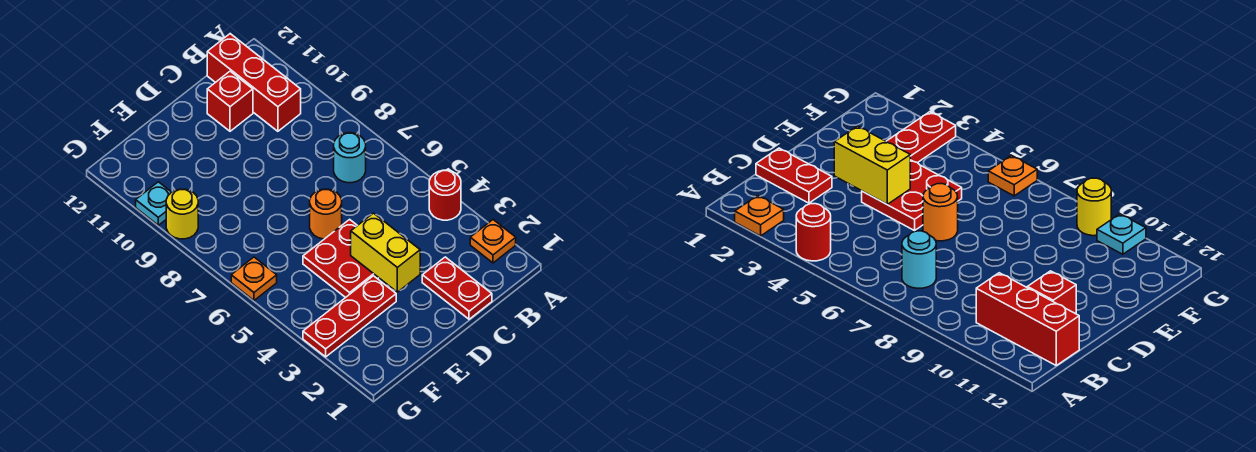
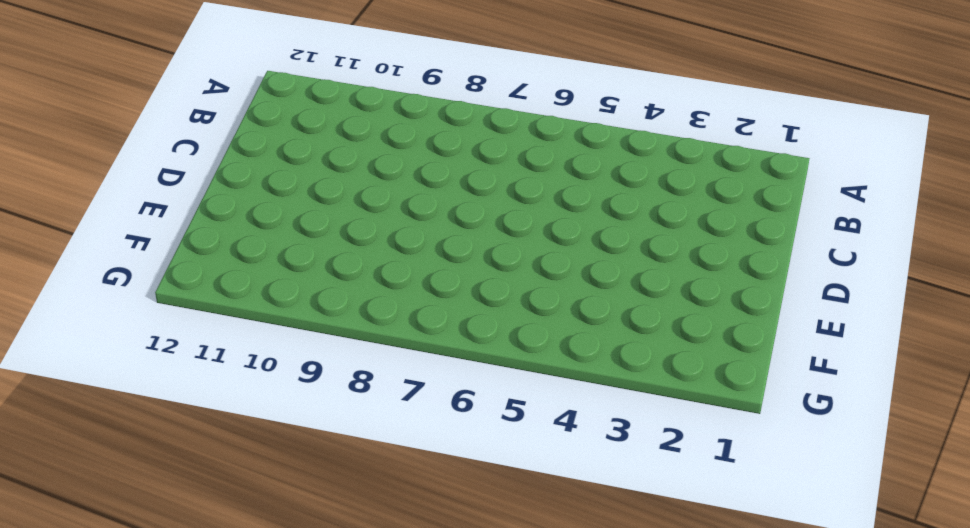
none -> orange plate A2 level 1
none -> red round brick A4 level 1
none -> cyan round brick B7 level 1

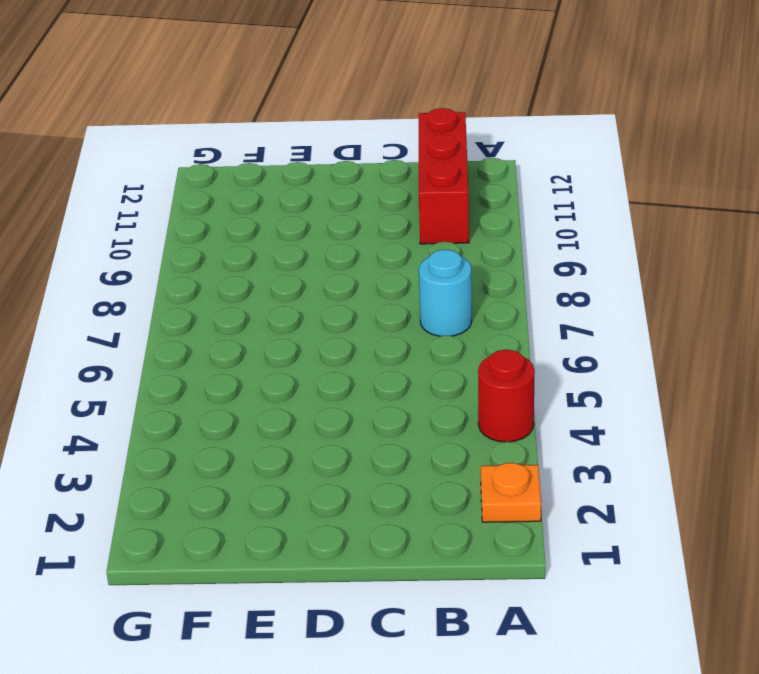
none -> red plate C1:C2 level 1
none -> red brick C11 level 1
none -> red plate D4:E5 level 1

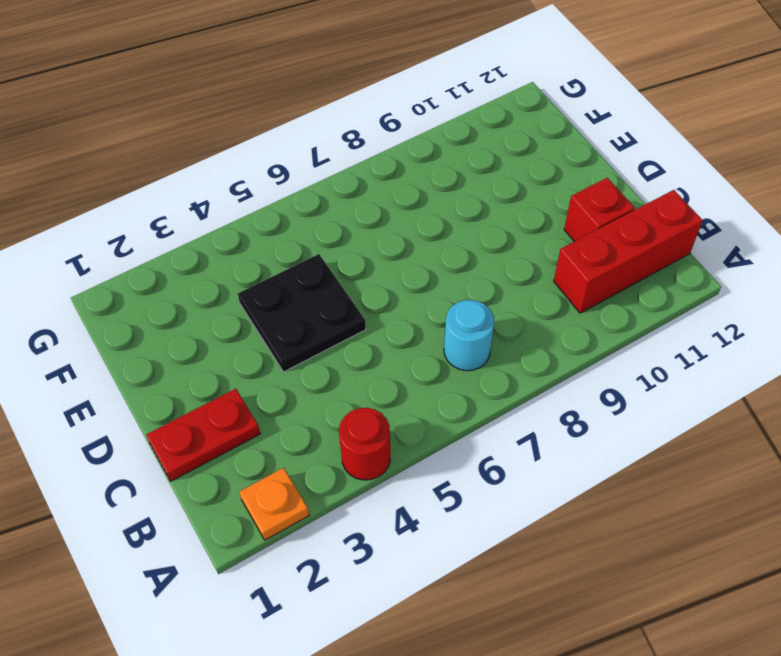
black plate D4:E5 level 1 -> red plate D4:E5 level 1
none -> orange round brick D6 level 1
none -> red plate E3:G3 level 1
none -> orange plate G6 level 1

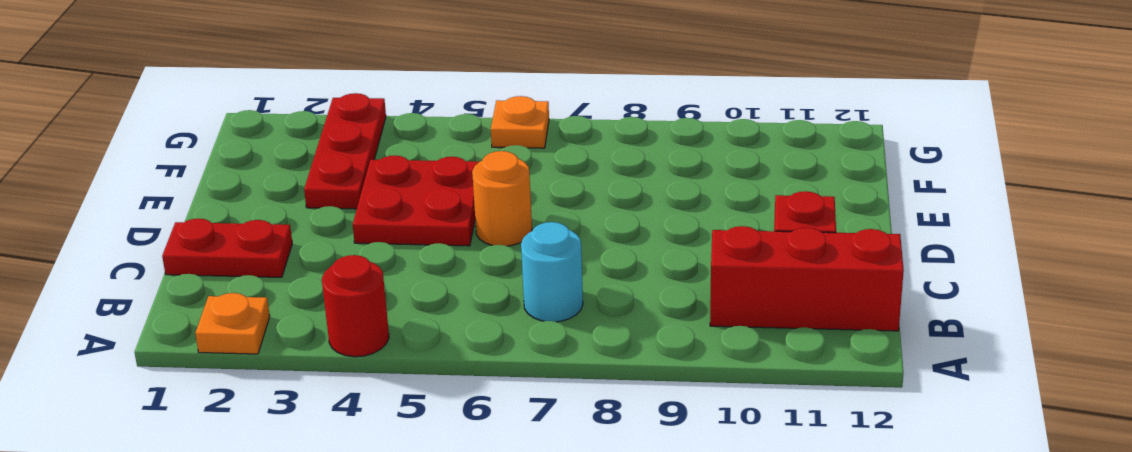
none -> yellow round brick G9 level 1
none -> cyan plate G10 level 1
none -> yellow brick D3:D4 level 2

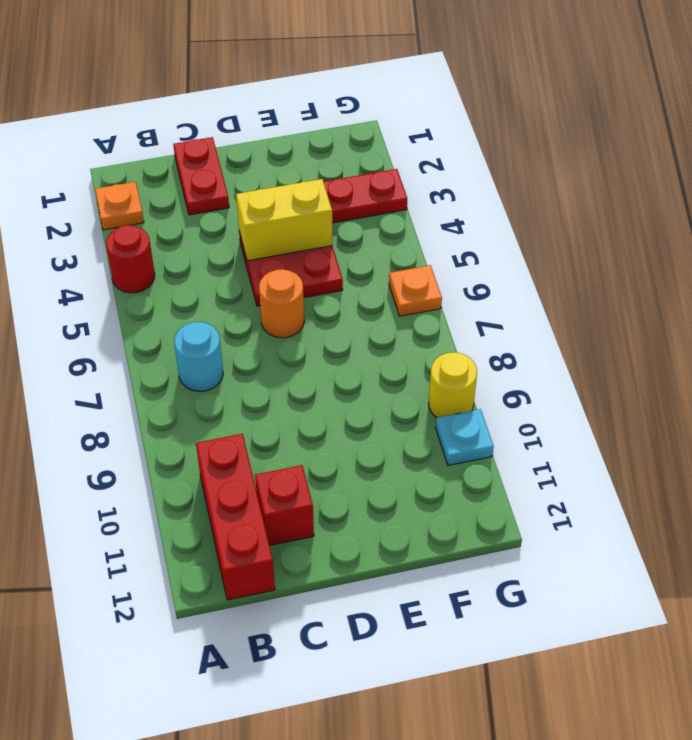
yellow brick D4:E4 level 2 -> yellow brick D3:D4 level 2

